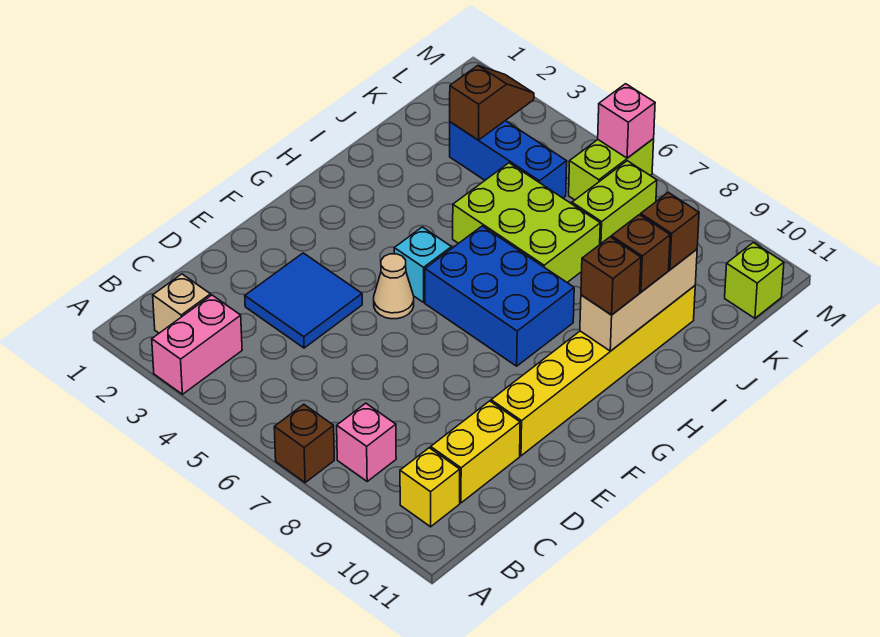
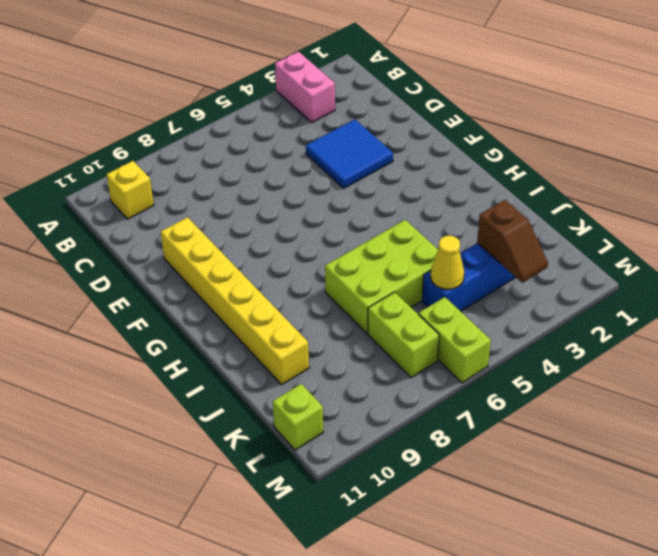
yellow cone K5 level 2 -> none
none -> brown brick A7 level 1
none -> tan brick B2 level 1
none -> pink brick B8 level 1

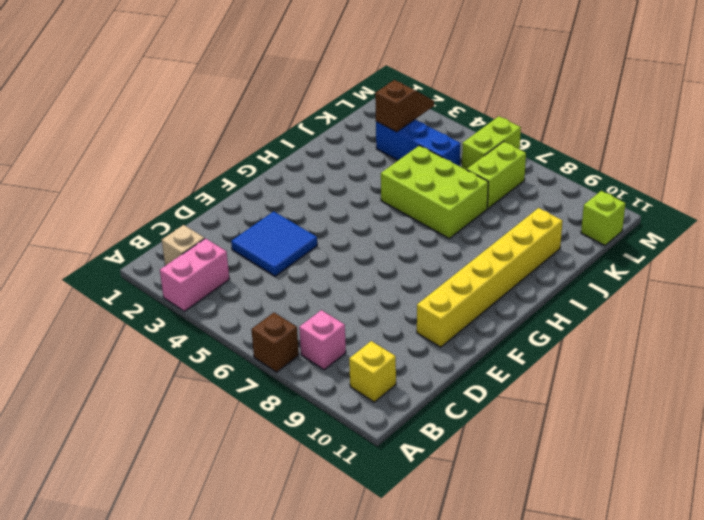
none -> yellow brick C10:D10 level 1
none -> tan cone F5 level 1
none -> cyan brick G5 level 1

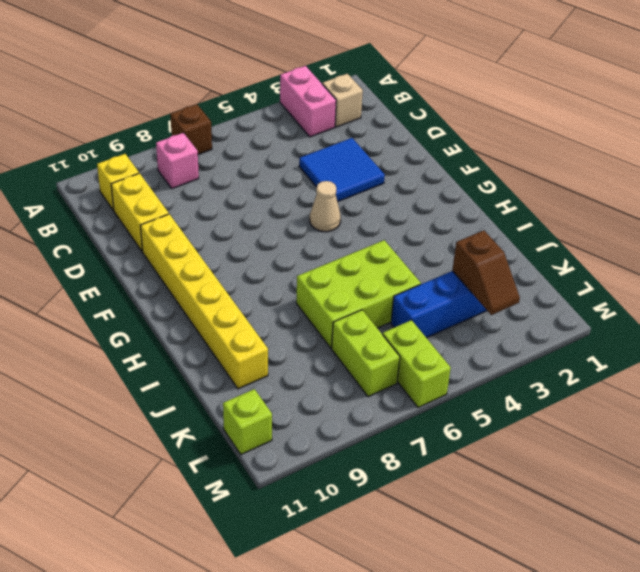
none -> cyan brick G5 level 1
none -> blue brick G6:H8 level 1
none -> tan brick H10:J10 level 2

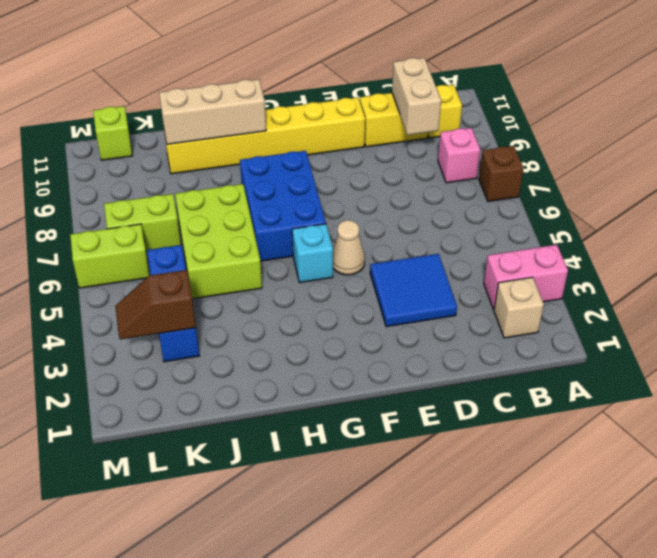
tan brick C9:C10 level 2 -> none
none -> pink brick M6 level 2
none -> brown brick H10 level 3
none -> brown brick I10 level 3

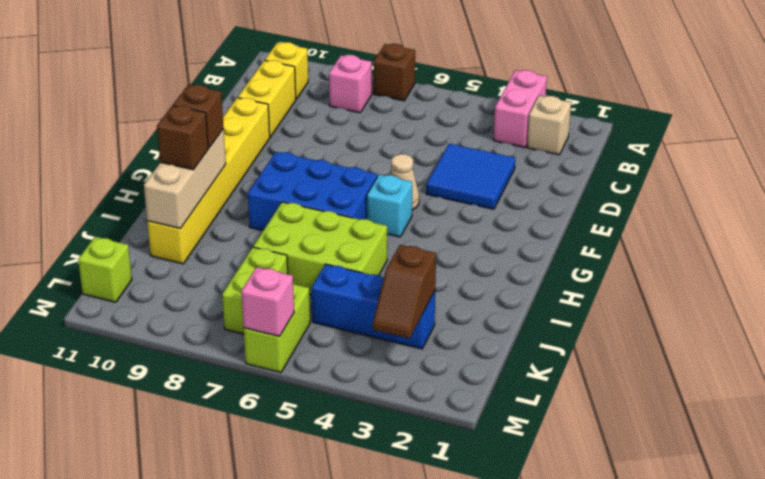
none -> brown brick J10 level 3

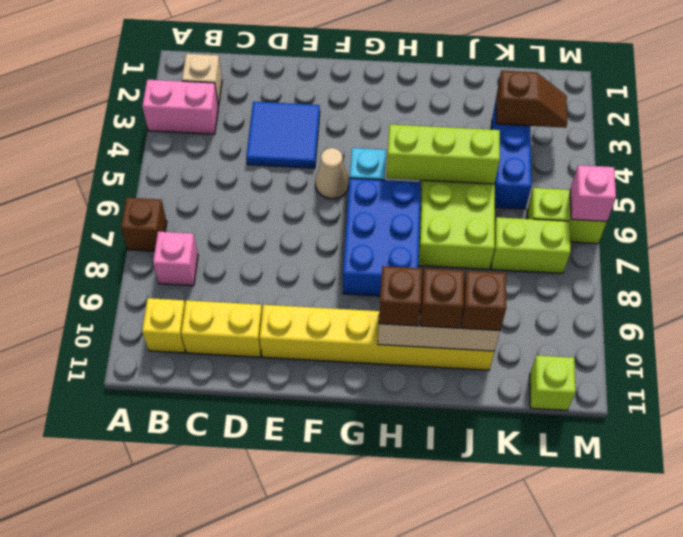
lime brick H5:J5 level 2 -> none

